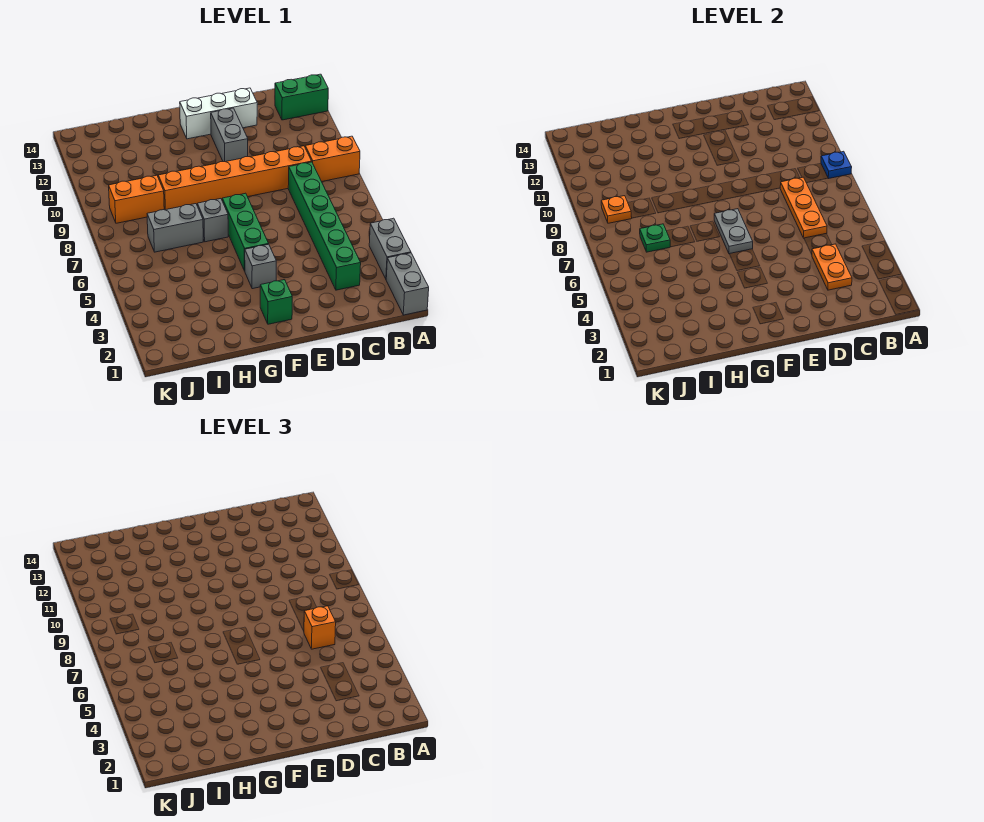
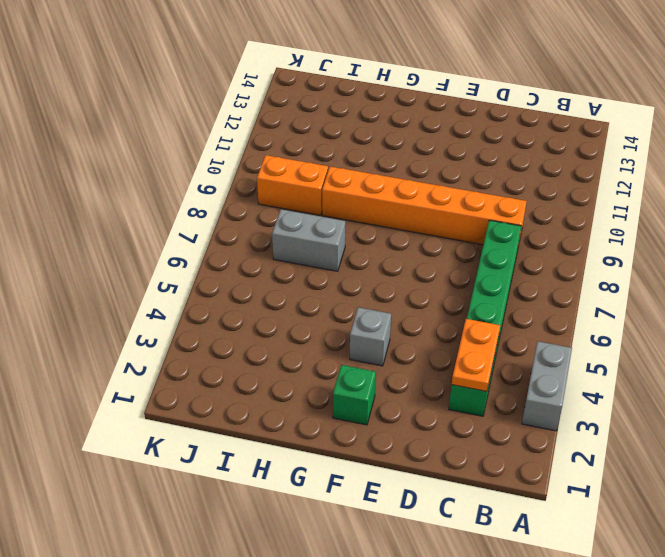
none -> grey brick A1:A2 level 1
none -> orange brick A9:B9 level 1
none -> green brick A13:B13 level 1

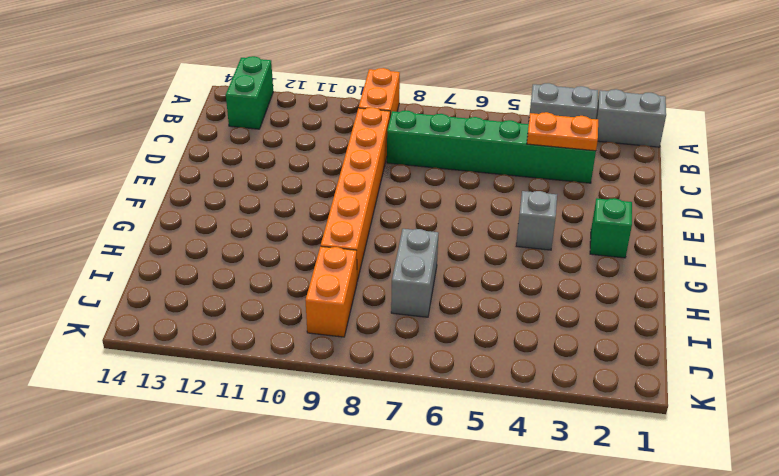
none -> white brick D13:F13 level 1
none -> grey brick E11:E12 level 1
none -> green brick F5:F7 level 1

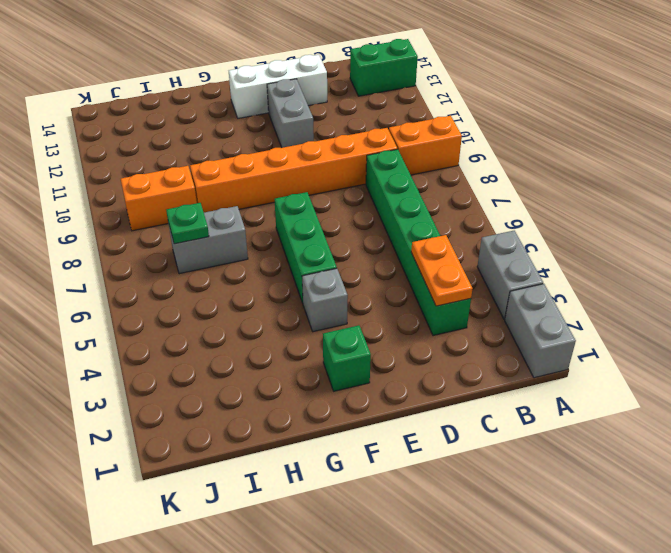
none -> grey brick G7 level 1
none -> blue plate A9 level 2
none -> orange plate C6:C8 level 2

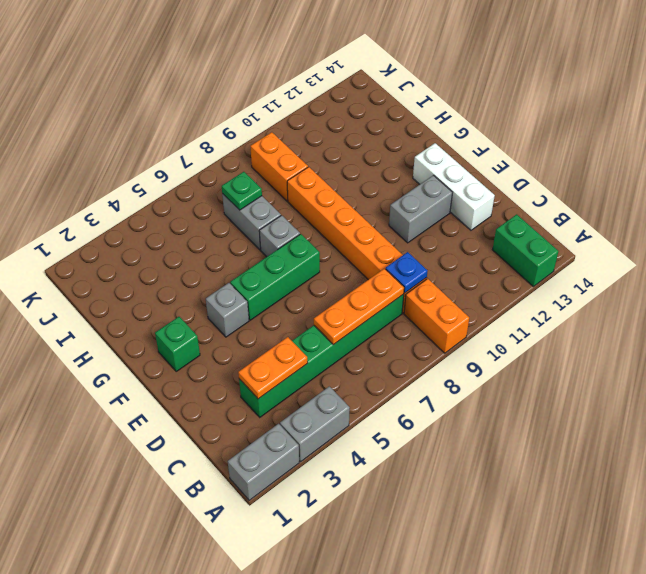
blue plate C9 level 2 -> blue plate A9 level 2
none -> grey plate F6:F7 level 2
none -> orange plate J9 level 2
none -> orange brick C6 level 3

